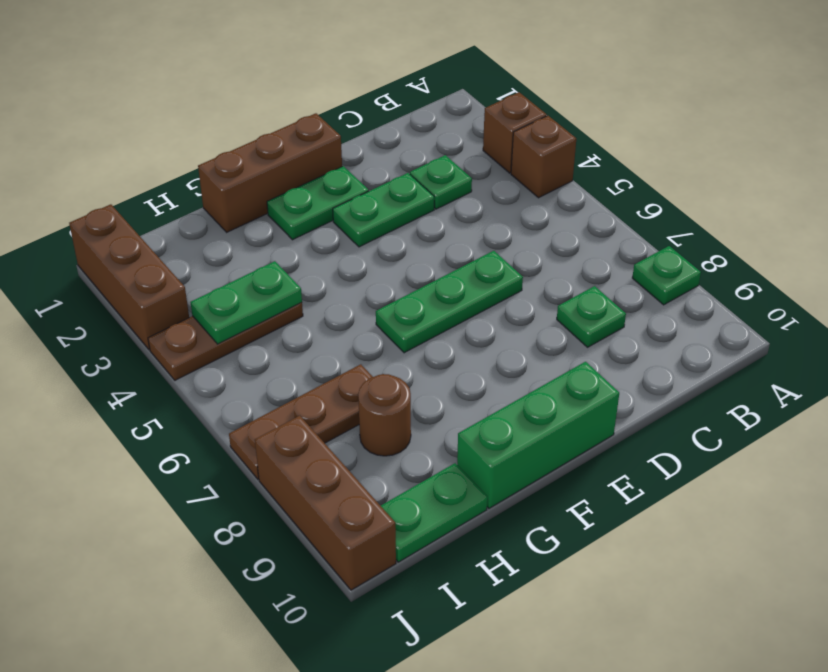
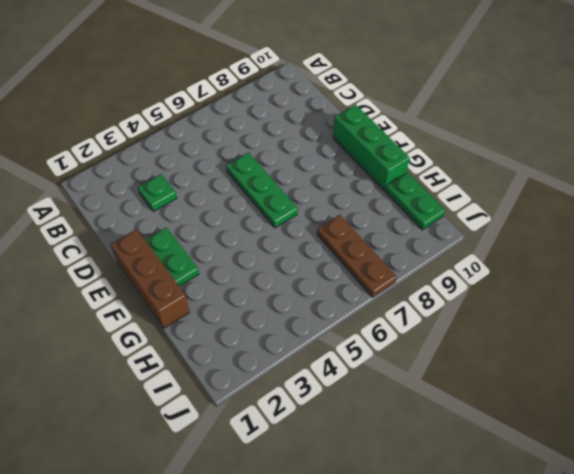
none -> brown brick A3 level 1
none -> brown brick A4 level 1
none -> green plate A8 level 1

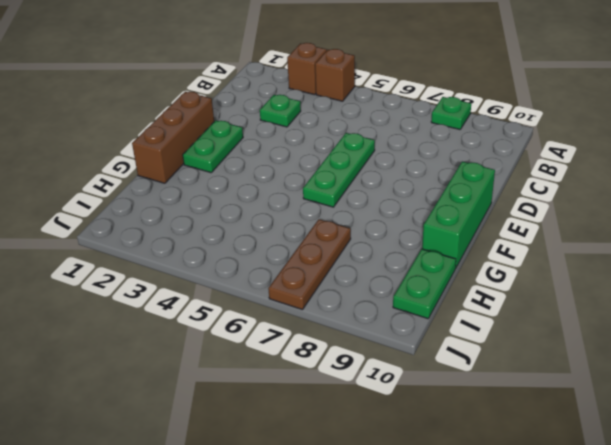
none -> green plate C8 level 1
none -> green plate D3:E3 level 1
none -> brown plate H4:J4 level 1

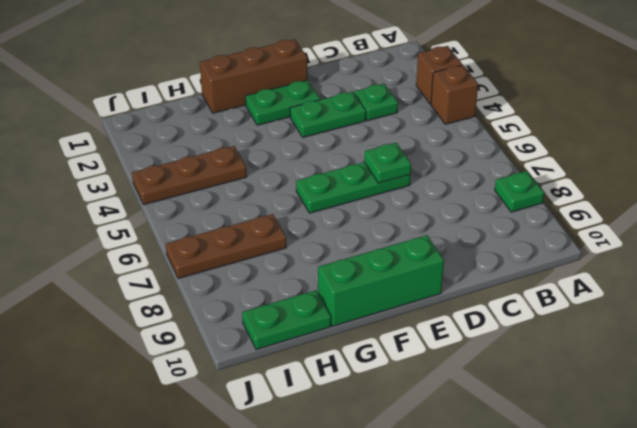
green plate D6 level 2 -> green plate C8 level 1
none -> brown round brick H8 level 1
none -> brown brick J1:J3 level 1
none -> brown brick J8:J10 level 1

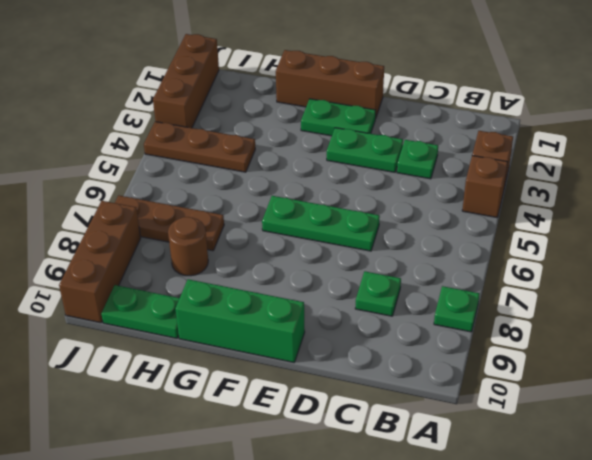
none -> green plate H4:I4 level 2

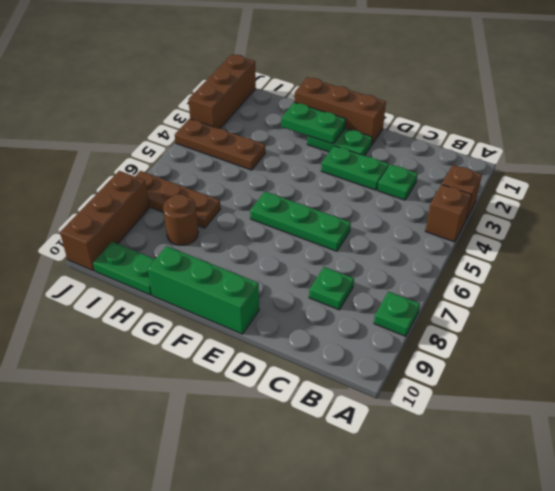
green plate F2:G2 level 2 -> green plate H4:I4 level 2

